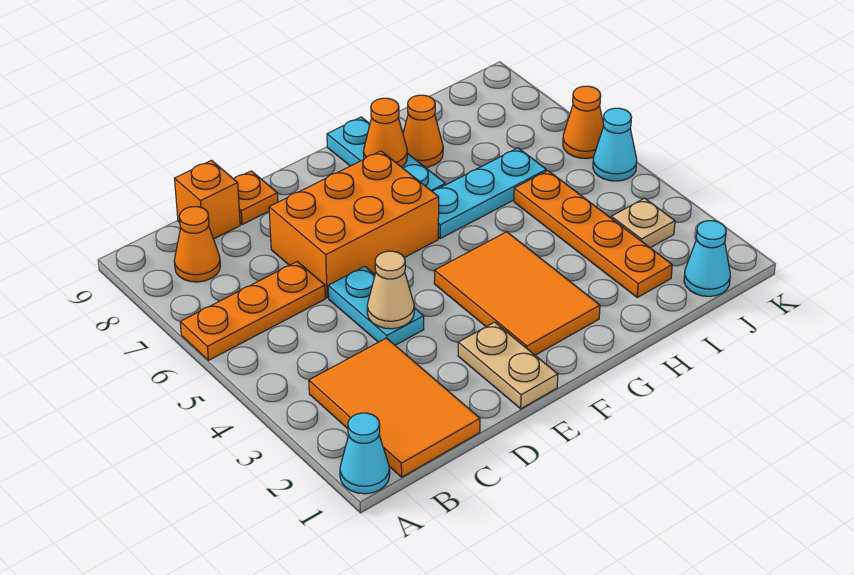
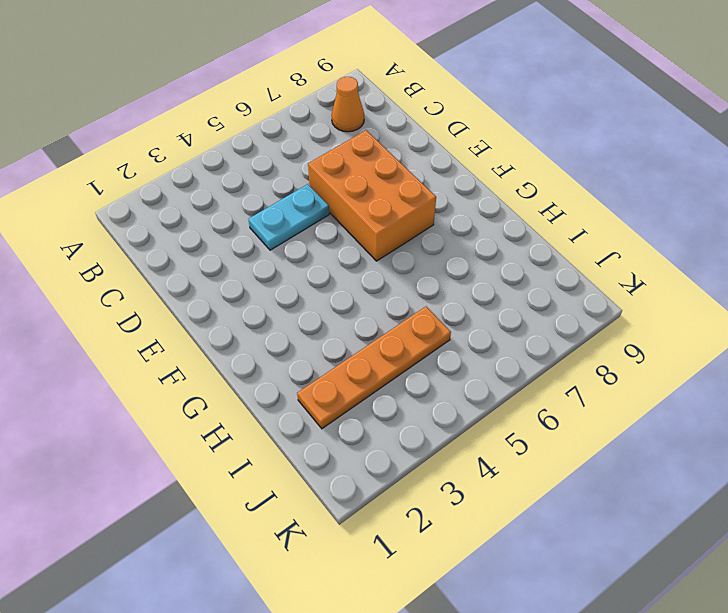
none -> cyan cone A1 level 1
none -> orange plate A6:C6 level 1
none -> orange tile B1:C3 level 1

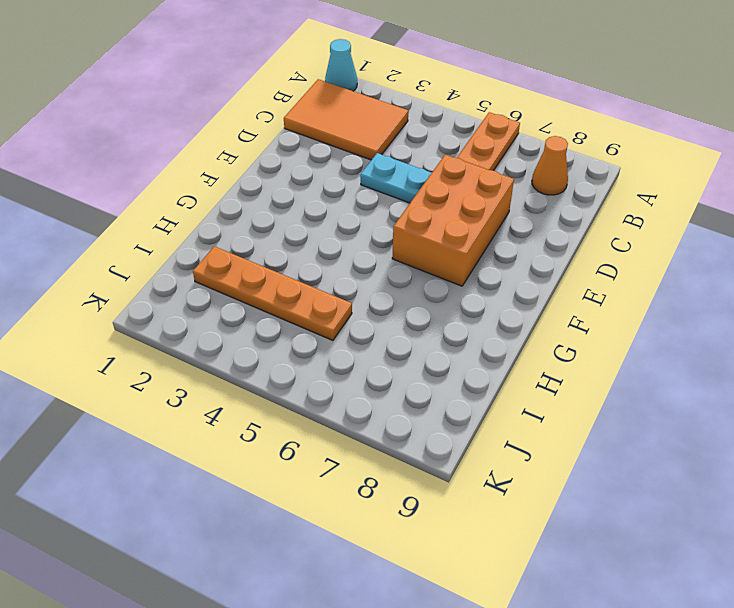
none -> orange brick C9 level 1
none -> orange plate D9 level 1
none -> tan plate E1:E2 level 1

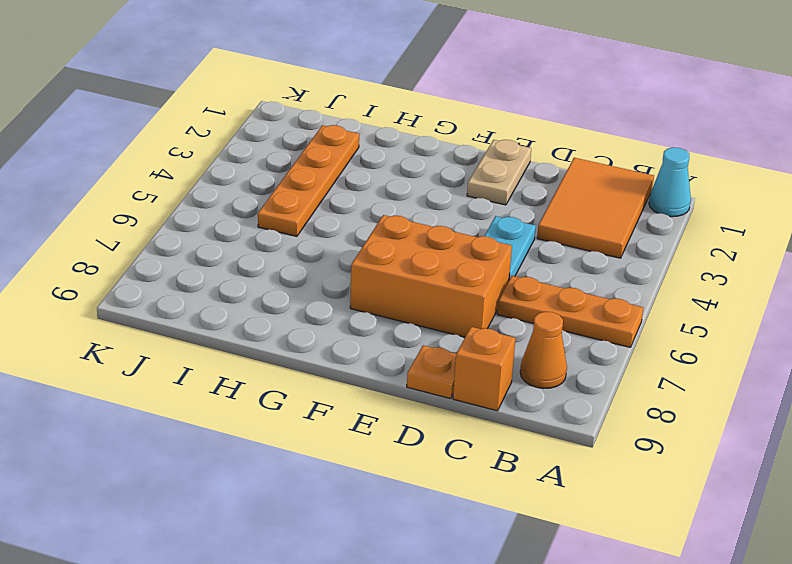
none -> orange tile F2:G4 level 1
none -> cyan plate G6:I6 level 1
none -> cyan plate G7:G9 level 1

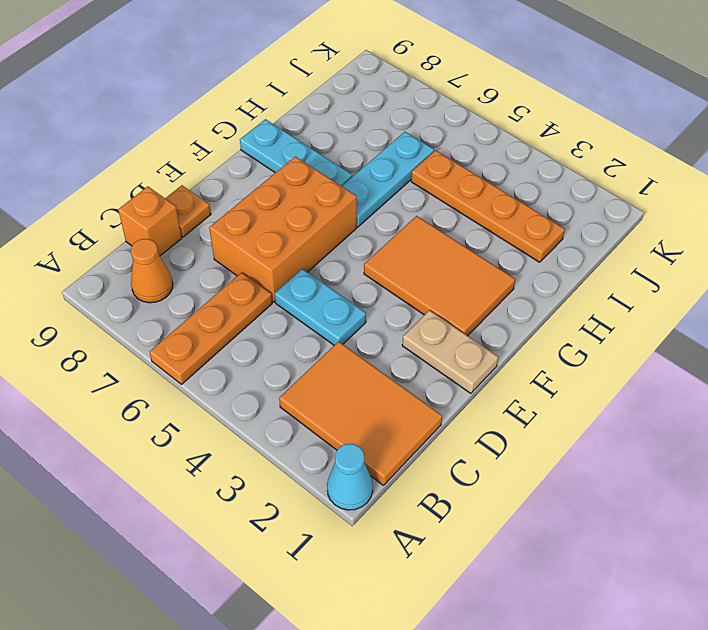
none -> orange cone H8 level 1
none -> cyan cone J1 level 1
none -> tan plate J3 level 1

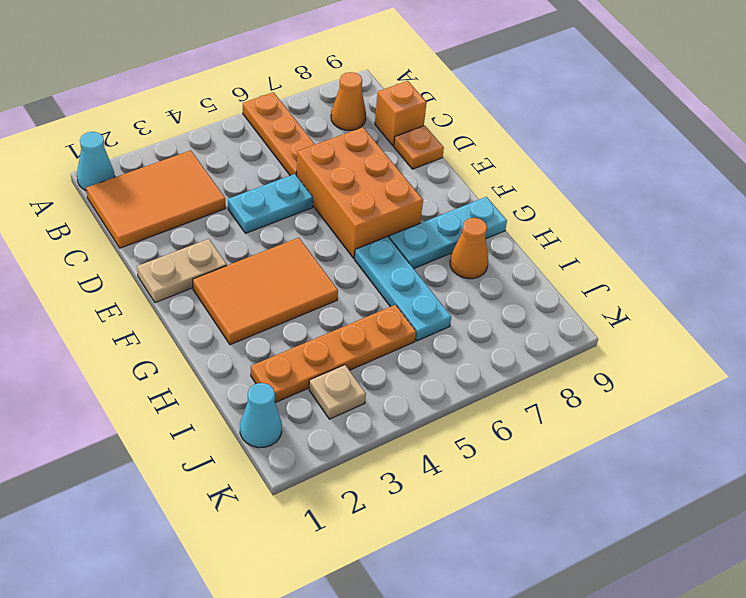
none -> cyan cone K5 level 1
none -> orange cone K6 level 1
none -> tan cone D4 level 2

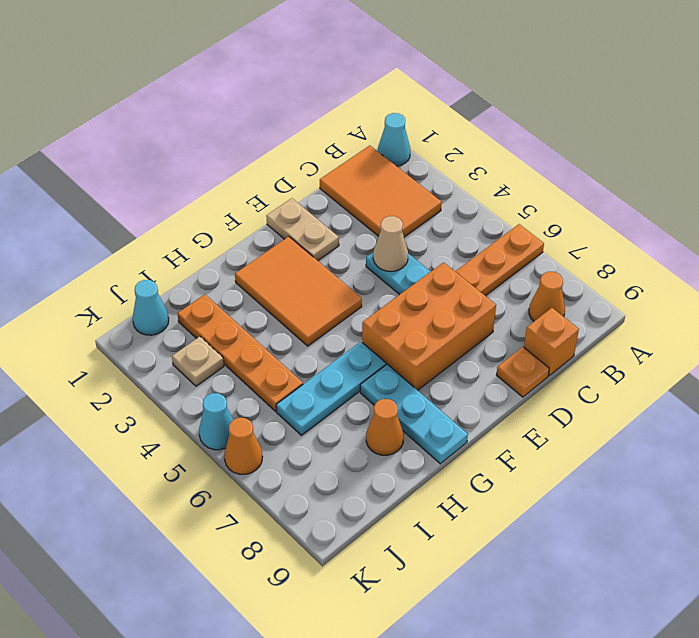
none -> orange cone G8 level 2

